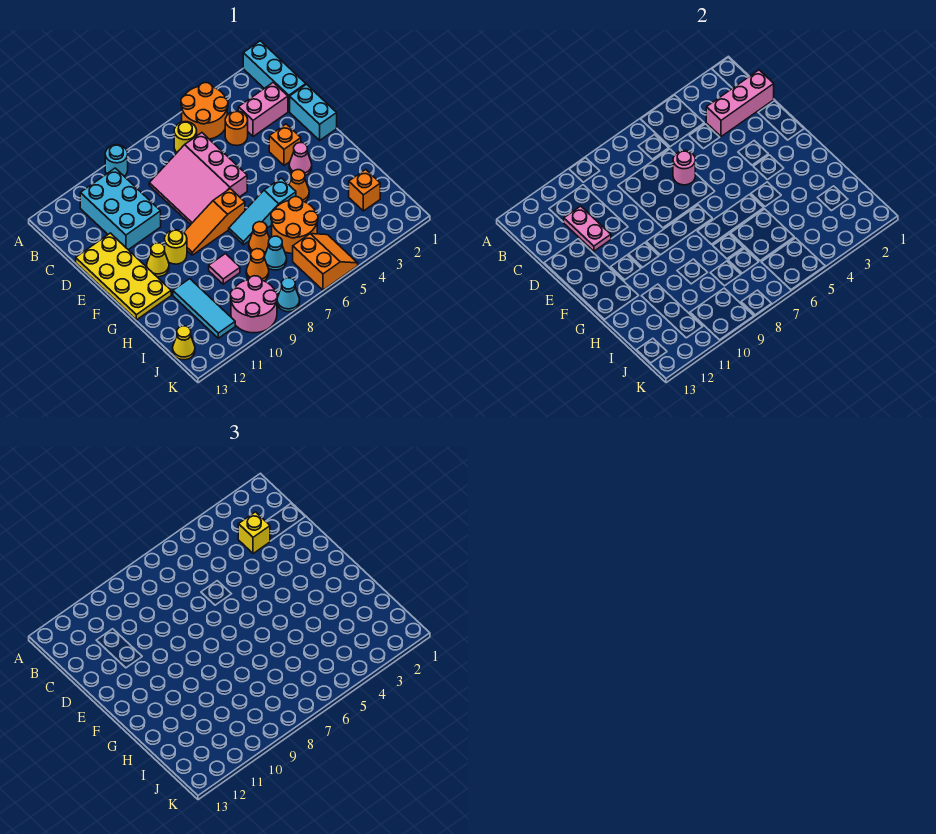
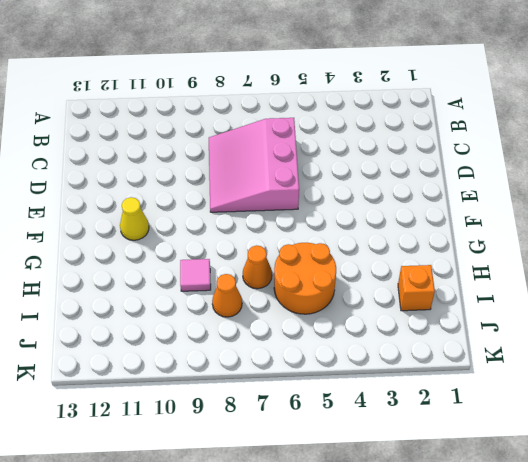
none -> cyan brick A1:C1 level 1
none -> orange round brick A4:B5 level 1
none -> cyan round brick A9 level 1
none -> yellow round brick B6 level 1

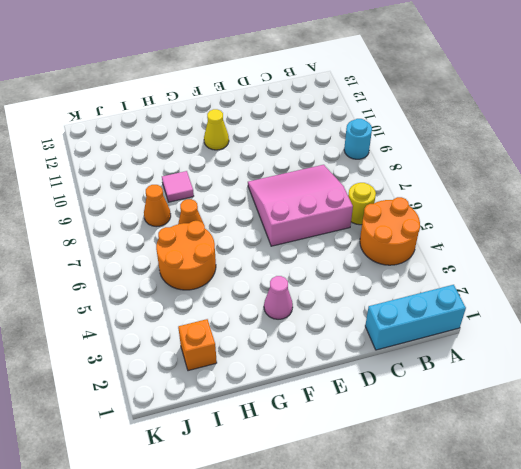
none -> cyan brick B10:D11 level 1
none -> pink brick C2:C3 level 1
none -> orange round brick C4 level 1
none -> cyan brick D1:E1 level 1

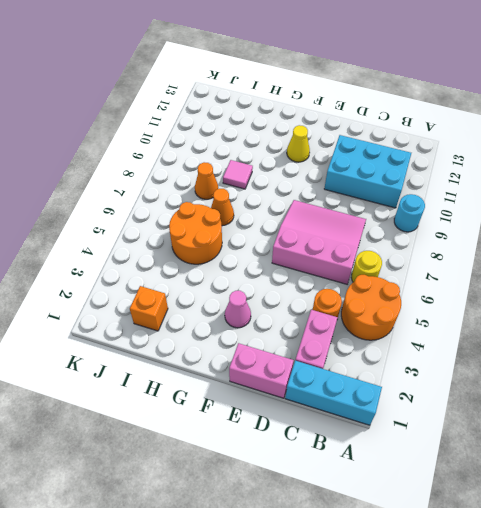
pink brick D1:E1 level 1 -> cyan brick D1:E1 level 1
none -> yellow plate D12:G13 level 1
none -> orange brick E3 level 1
none -> orange slope F7:F9 level 1 top 7
none -> yellow round brick F10 level 1

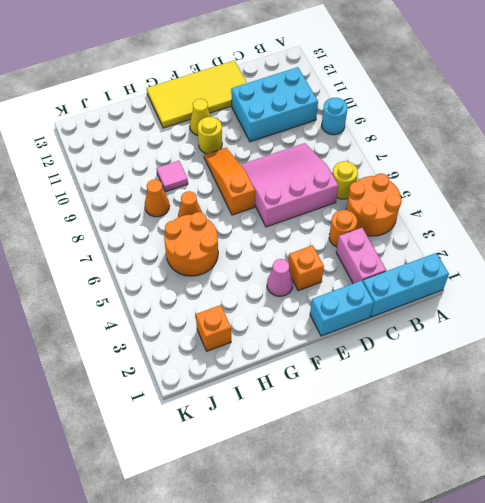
yellow tile D12:G13 level 1 -> yellow plate D12:G13 level 1
none -> orange cone G4 level 1
none -> cyan slope G5:G7 level 1 top 5
none -> cyan tile H11:J11 level 1
none -> cyan cone I7 level 1

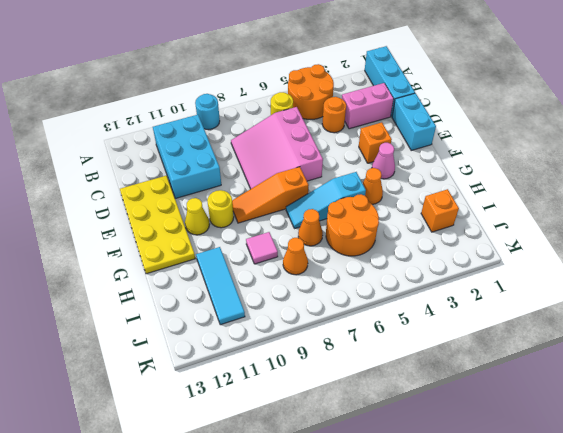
none -> cyan cone I7 level 1
none -> orange slope J5:K6 level 1 top 6
none -> pink round brick J9:K10 level 1
none -> yellow cone J13 level 1

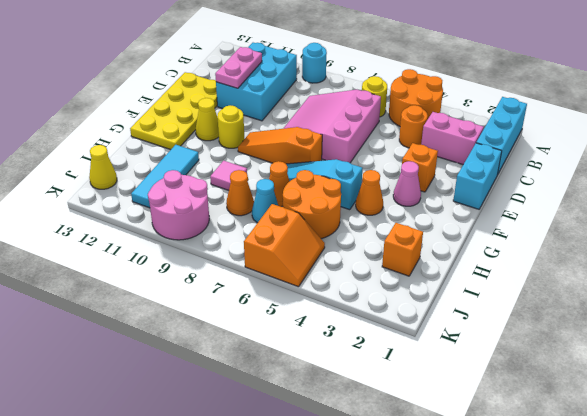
none -> cyan cone K8 level 1
none -> pink brick C1:C3 level 2
none -> pink round brick D6 level 2
none -> yellow brick C3 level 3

